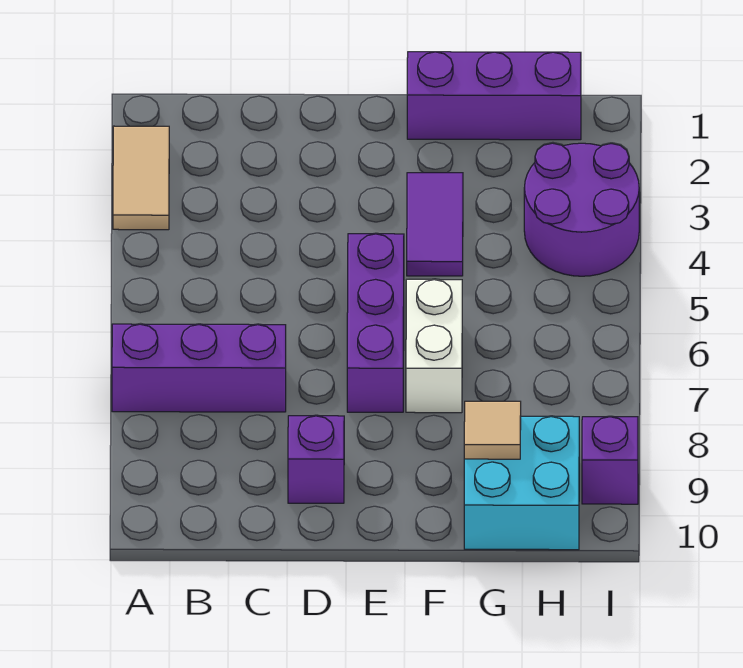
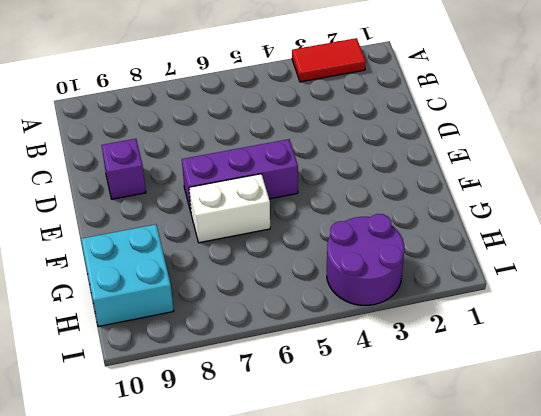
red tile A2:A3 level 1 -> tan tile A2:A3 level 1
none -> purple brick A7:C7 level 1
none -> purple brick F1:H1 level 1

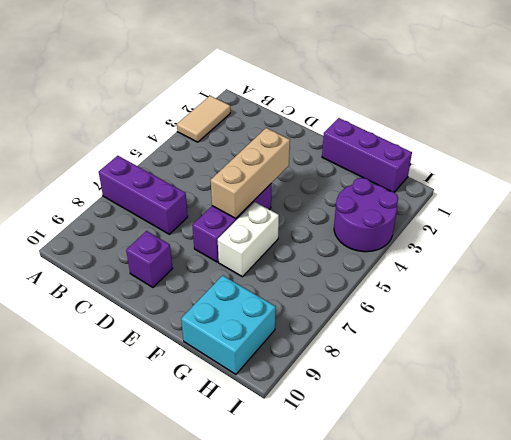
tan brick E4:E6 level 2 -> none
none -> purple tile F3:F4 level 1
none -> purple brick I9 level 1

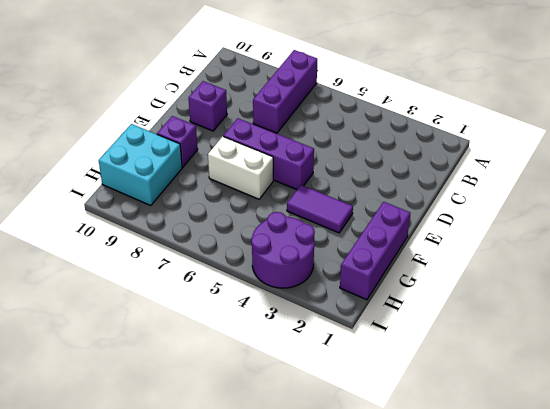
purple brick F9 level 1 -> purple brick I9 level 1
none -> tan tile A2:A3 level 1
none -> tan tile G9 level 2

